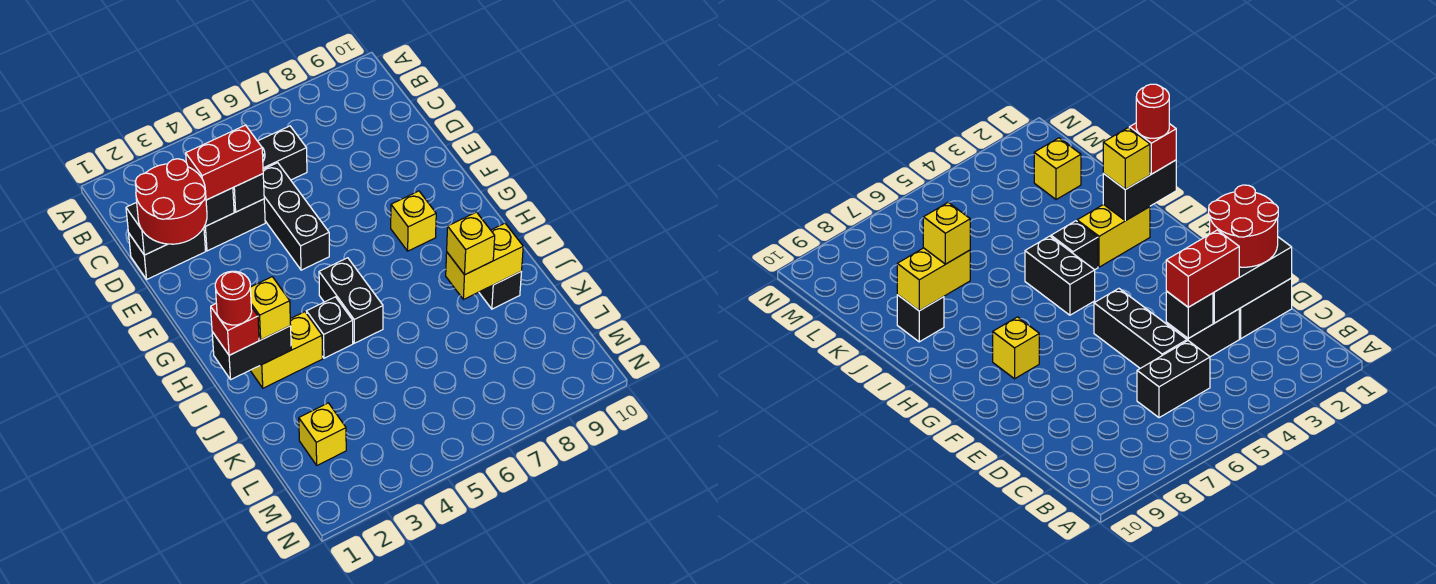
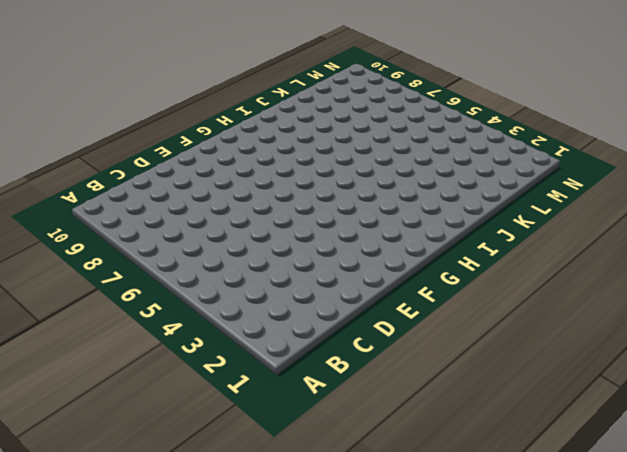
none -> black brick C5:C6 level 1
none -> black brick D1:D2 level 1
none -> black brick D3:D4 level 1

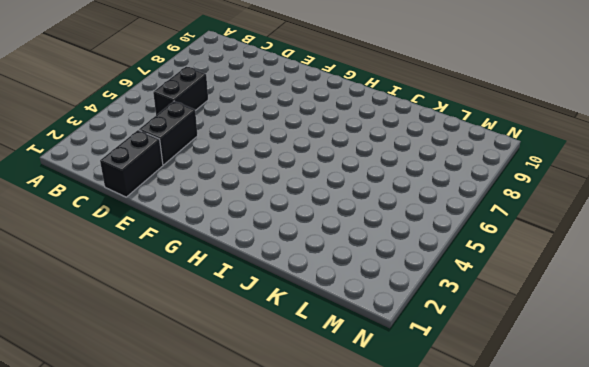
none -> black brick D5:F5 level 1
none -> yellow brick G8 level 1
none -> black brick H5:I5 level 1

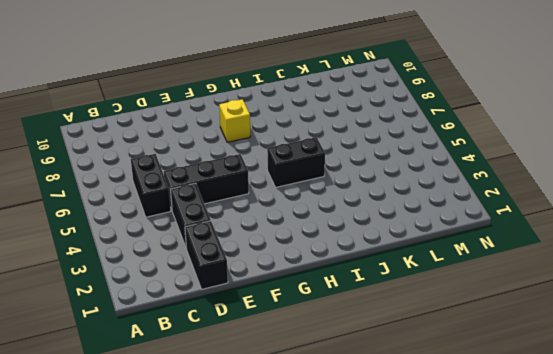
none -> yellow brick I2:I3 level 1
none -> black brick I4 level 1
none -> black brick J9 level 1

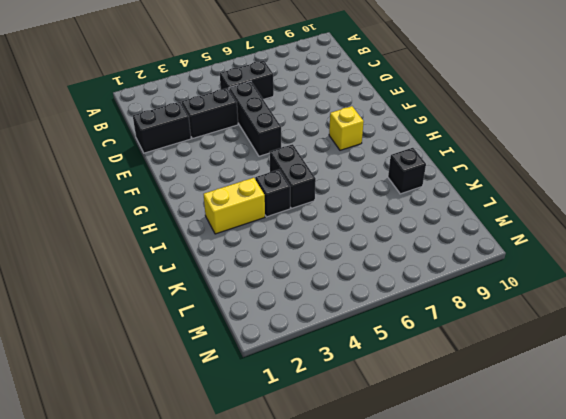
none -> yellow brick L2 level 1
none -> black brick D1:D3 level 2
none -> black brick D4 level 2

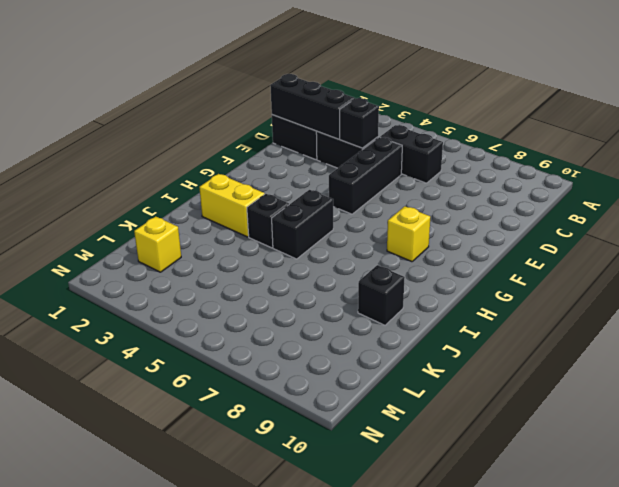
none -> black brick I1:I2 level 2
none -> yellow brick J8:J9 level 2
none -> red round brick D1:E2 level 3

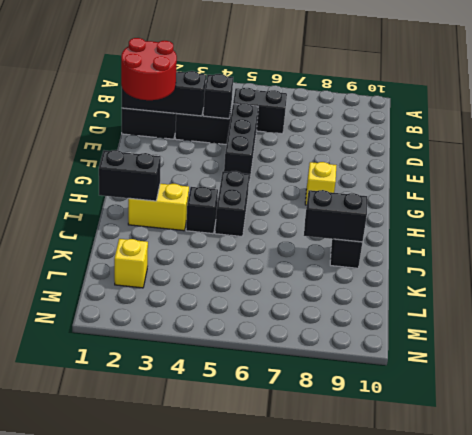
black brick J8:J9 level 2 -> yellow brick J8:J9 level 2
none -> red brick D3:D4 level 3
none -> red brick I1 level 3
none -> yellow brick I2 level 3

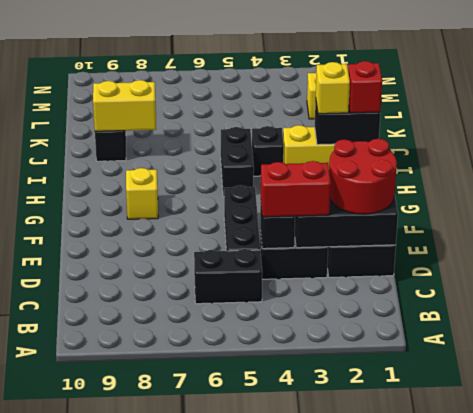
none -> yellow brick J8 level 3
none -> red round brick I1 level 4

